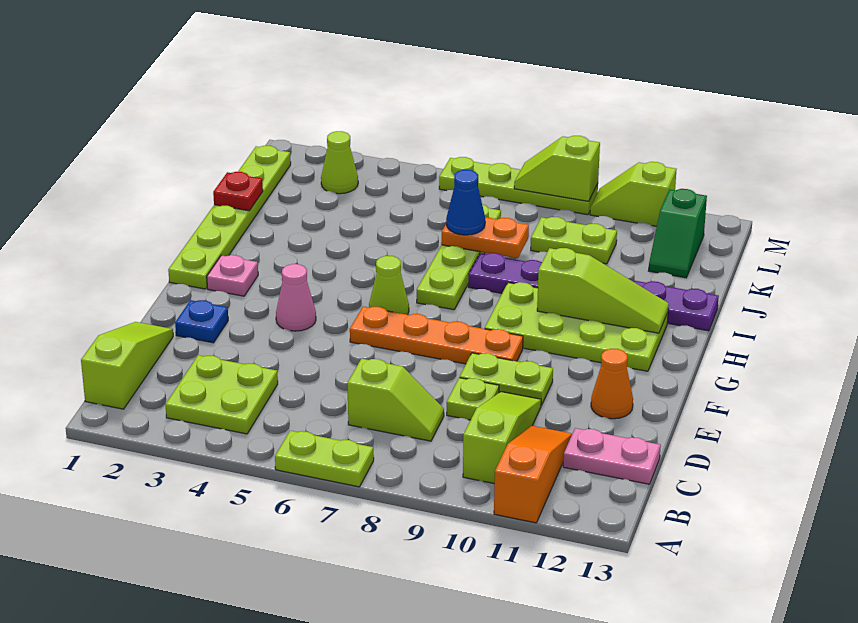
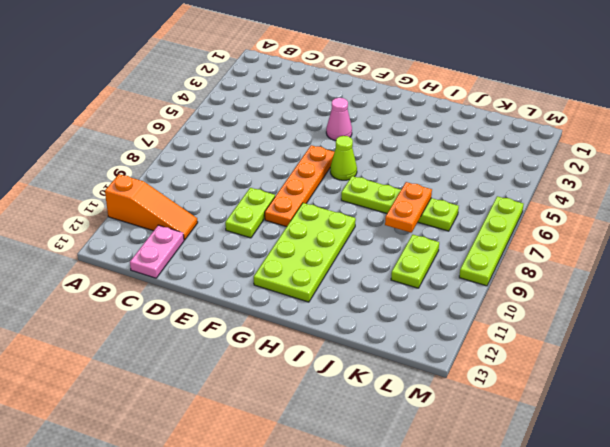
none -> lime plate A6:A7 level 1
none -> lime slope B1:D1 level 1 top B
none -> lime plate B3:C4 level 1

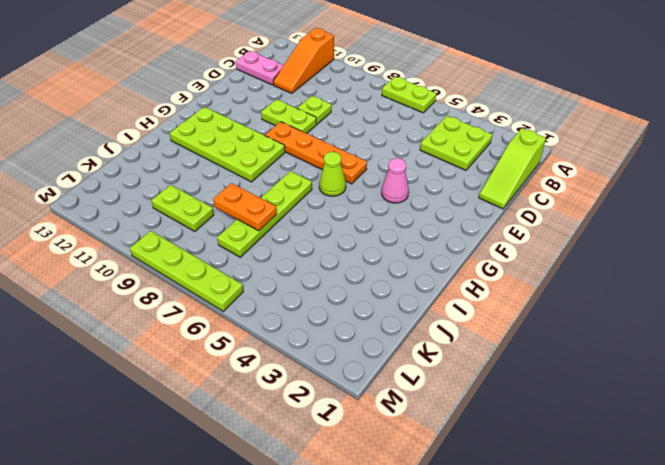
none -> lime slope B10:D10 level 1 top B
none -> lime slope C7:C8 level 1 top 7
none -> blue plate E2 level 1

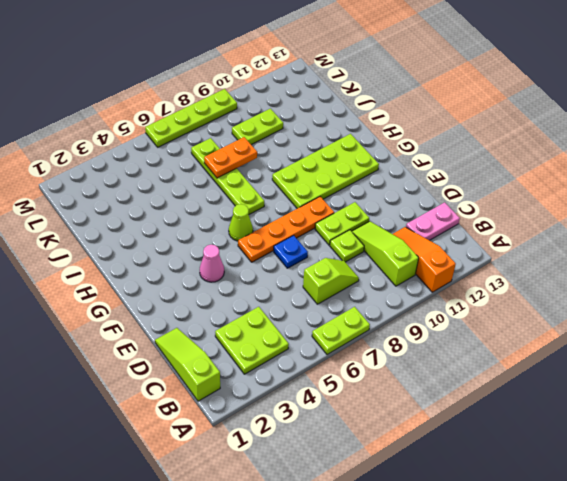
blue plate E7 level 1 -> blue plate E2 level 1
none -> orange cone E12 level 1
none -> lime plate G1:L1 level 1
none -> pink plate G2 level 1

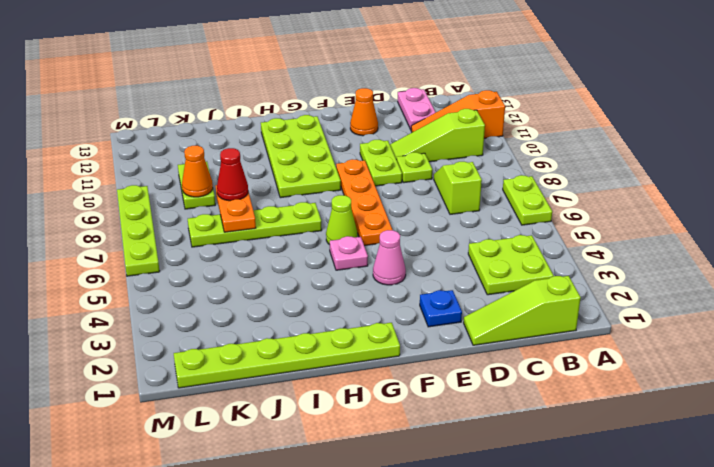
pink plate G5 level 1 -> pink plate G2 level 1
red cone J8 level 3 -> none
orange cone K9 level 2 -> none
none -> purple plate I8:I13 level 1
none -> green slope K12:L12 level 1 top L
none -> lime cone L3 level 1

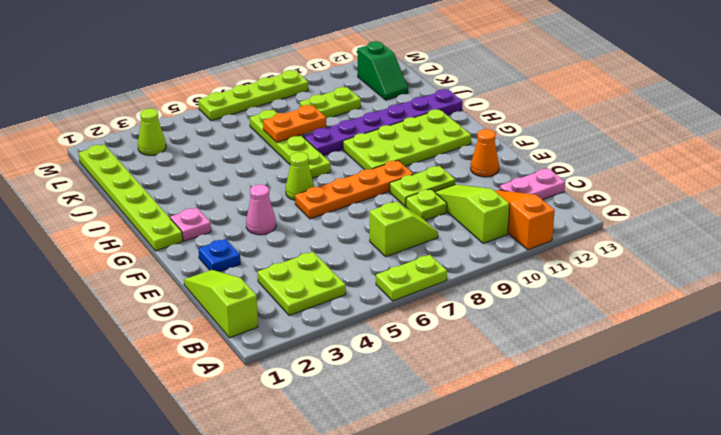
none -> lime slope M10:M11 level 1 top 11
none -> lime slope H10:H12 level 2 top 10
none -> red plate J1 level 2

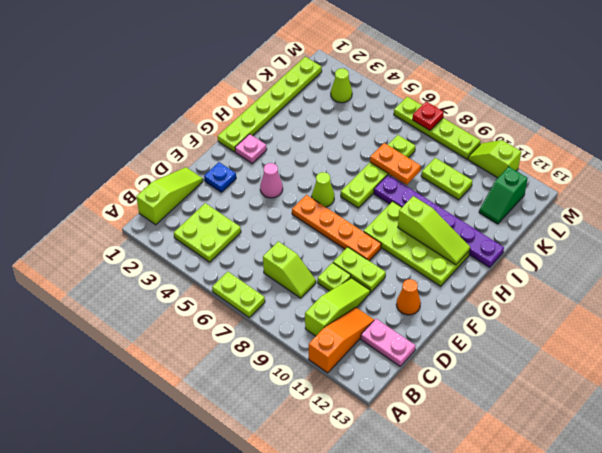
red plate M7 level 2 -> red plate J1 level 2
none -> lime slope M8:M9 level 2 top 9
none -> blue cone J7 level 3

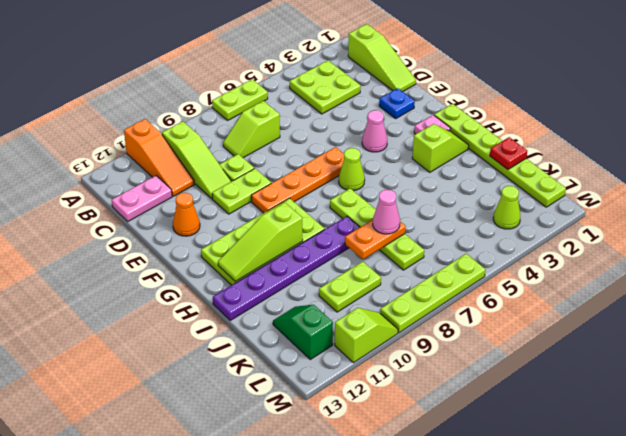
lime slope H2:H3 level 1 top 3 -> lime slope M8:M9 level 2 top 9
pink cone J7 level 3 -> blue cone J7 level 3

